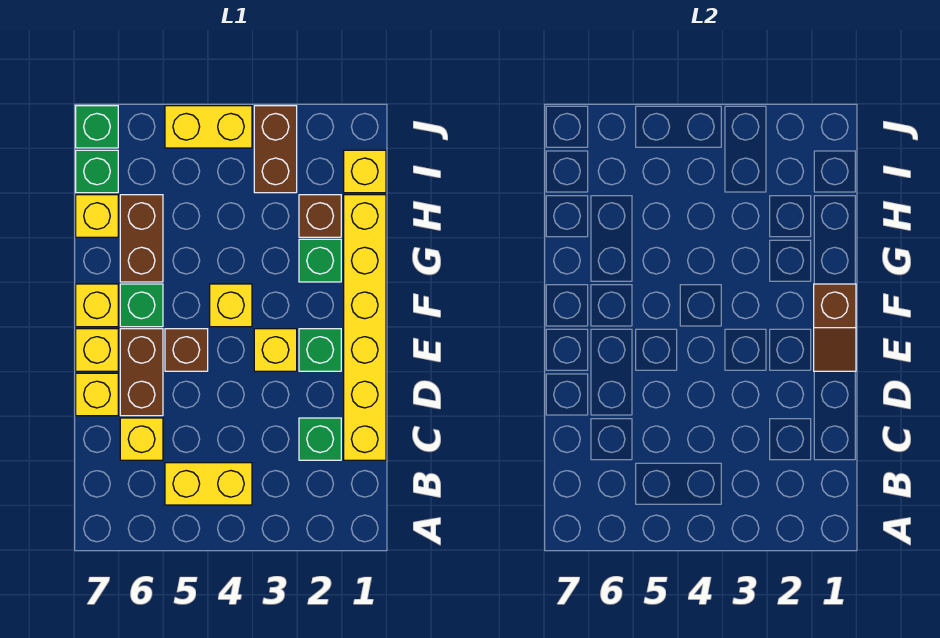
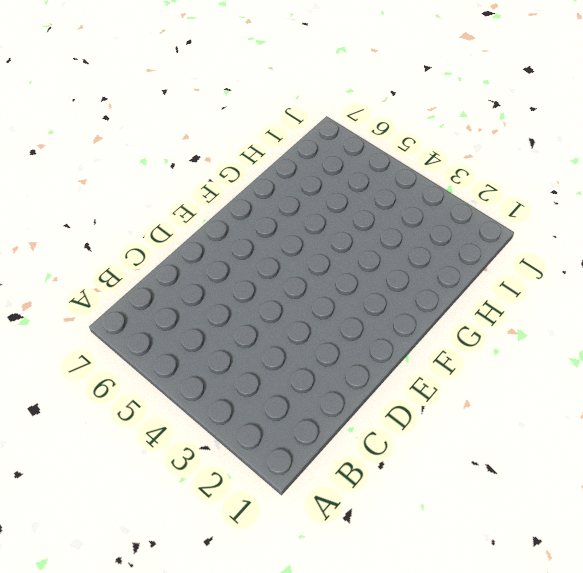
none -> yellow brick B4:B5 level 1
none -> yellow brick C1:H1 level 1
none -> green brick C2 level 1

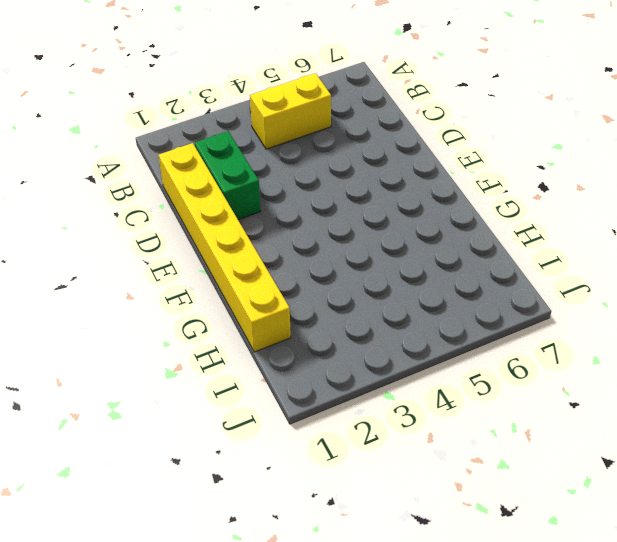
green brick C2:D2 level 1 -> green brick C2 level 1
none -> yellow brick C6 level 1
none -> brown brick D6:E6 level 1
none -> yellow brick D7 level 1

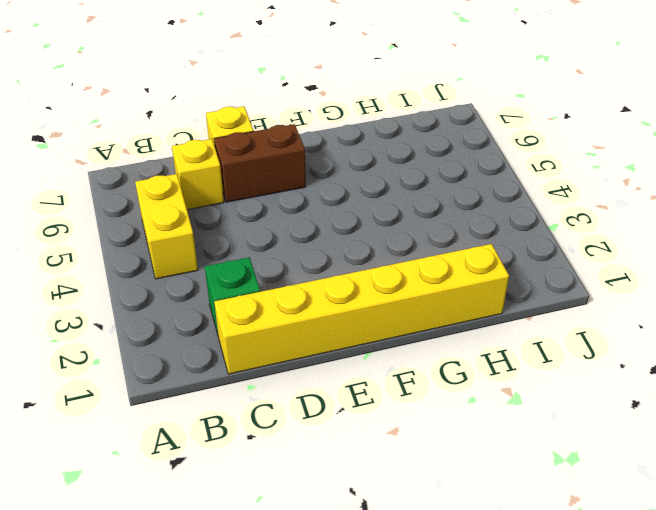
none -> green brick E2 level 1
none -> yellow brick E3 level 1
none -> brown brick E5 level 1

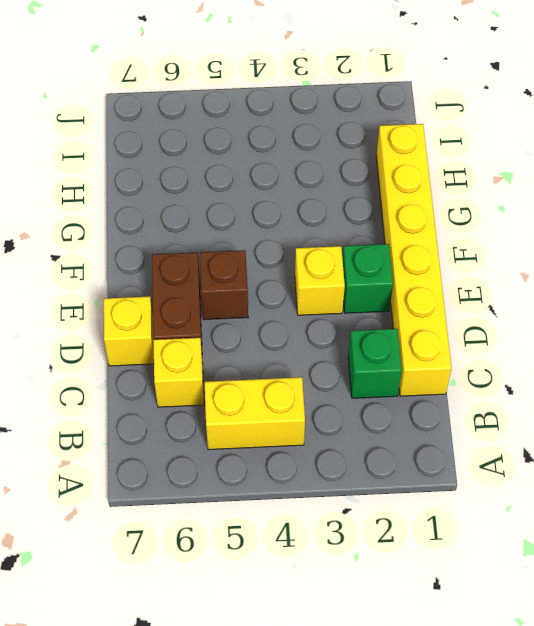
none -> yellow brick E7 level 1
none -> yellow brick F4 level 1
none -> green brick F6 level 1

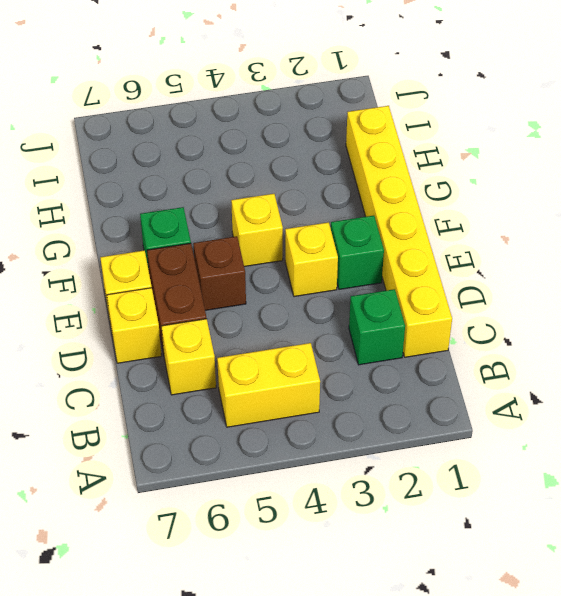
none -> yellow brick F7 level 1
none -> green brick G2 level 1
none -> brown brick G6:H6 level 1

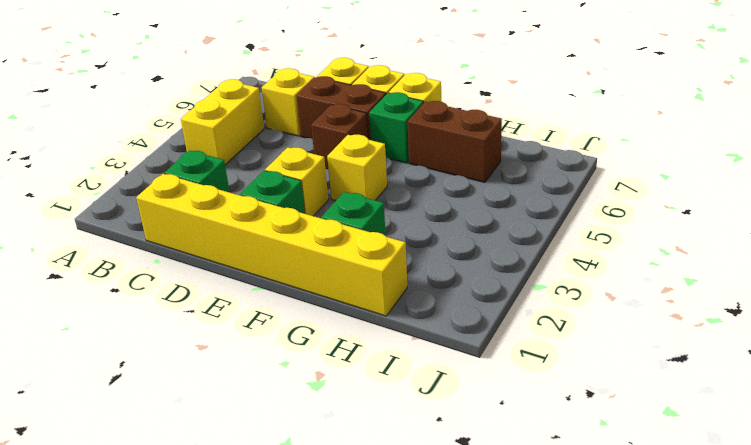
none -> brown brick H2 level 1
none -> yellow brick H7 level 1
none -> yellow brick I1 level 1

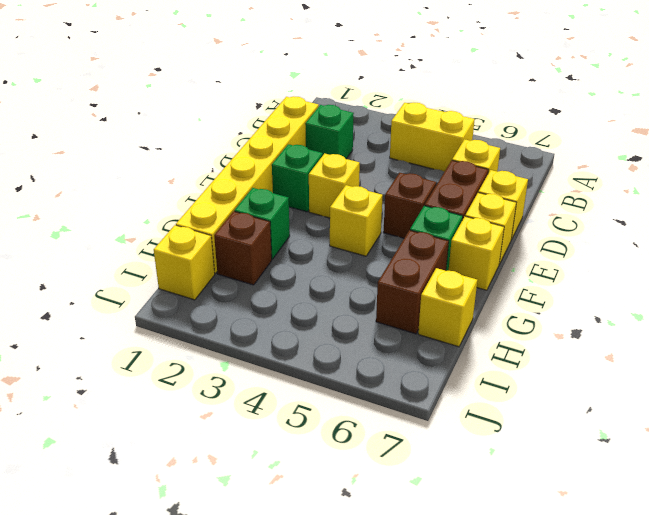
none -> brown brick I3:J3 level 1
none -> green brick I7 level 1
none -> yellow brick J4:J5 level 1

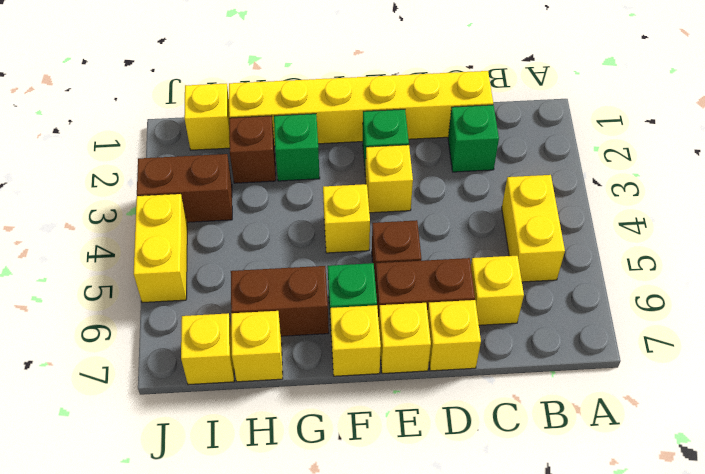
yellow brick I7 level 1 -> green brick I7 level 1
none -> green brick J7 level 1
none -> brown slope E1:F1 level 2 top F

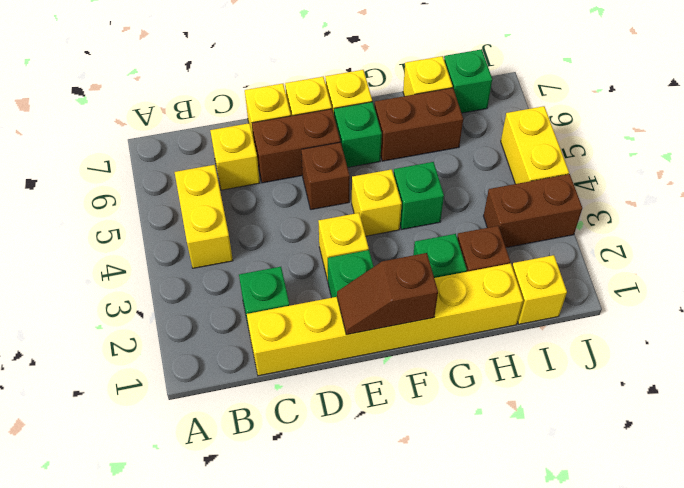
green brick G4 level 1 -> green brick J7 level 1

